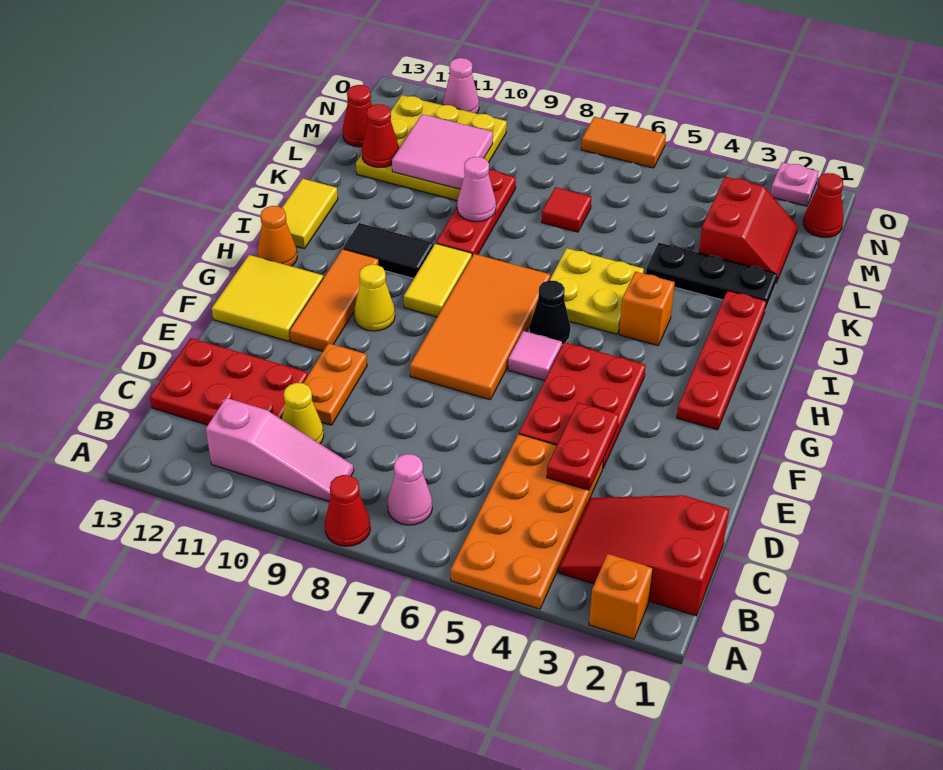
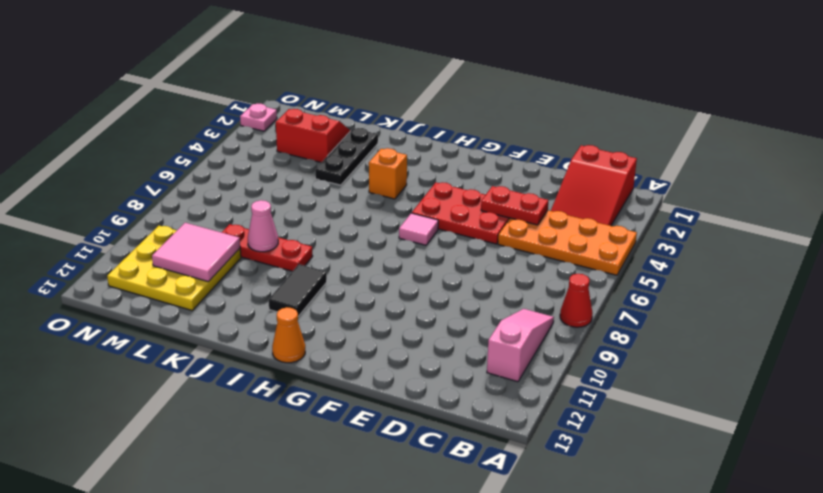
none -> orange brick A2 level 1
none -> pink cone B7 level 1
none -> yellow cone C10 level 1
none -> red plate C11:D13 level 1

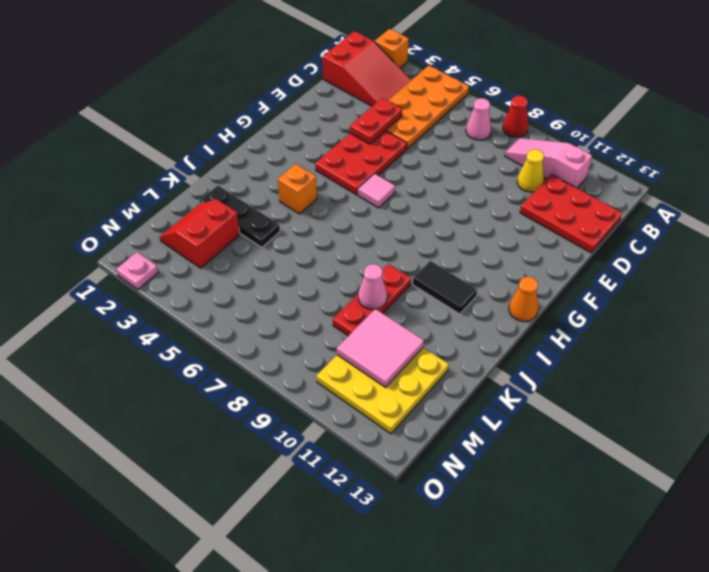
none -> orange plate D10:E10 level 1
none -> orange tile F7:I8 level 1
none -> orange tile F11:H11 level 1
none -> yellow tile F12:G13 level 1

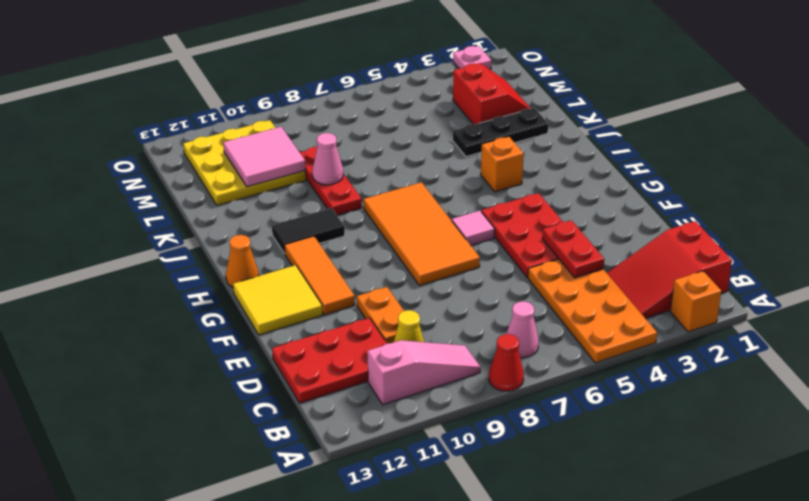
none -> red plate G2:J2 level 1
none -> yellow cone G10 level 1
none -> black cone H6 level 1
none -> yellow tile H9:I9 level 1

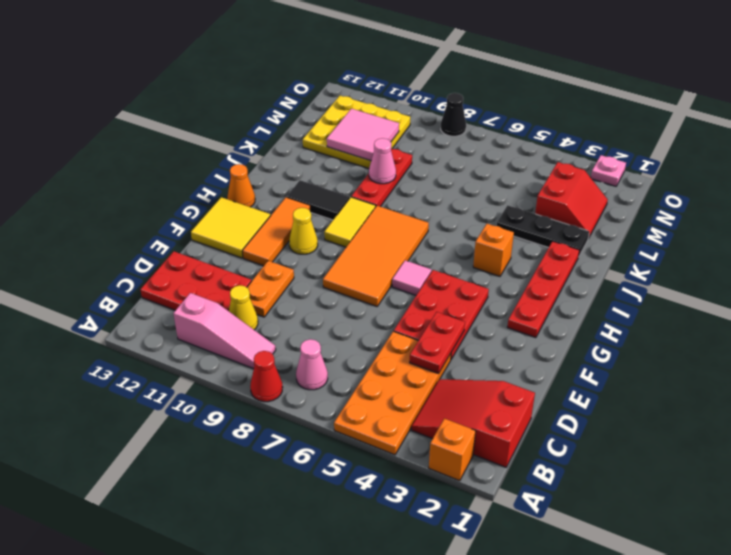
black cone O8 level 1 -> black cone H6 level 1
none -> yellow plate I5:J6 level 1
none -> yellow tile I13:J13 level 1
none -> red tile L7 level 1
none -> red cone M13 level 1

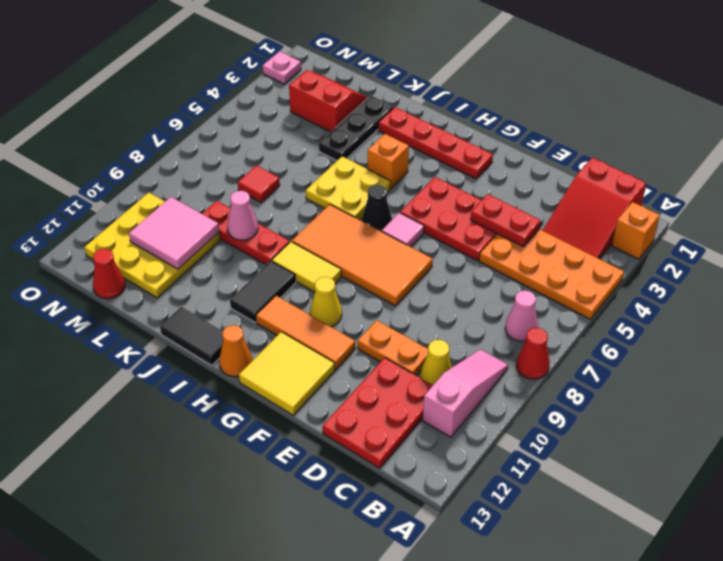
black tile I13:J13 level 1 -> yellow tile I13:J13 level 1
none -> red cone N1 level 1
none -> orange tile O6:O7 level 1
none -> pink cone O11 level 1
none -> red cone L12 level 2

